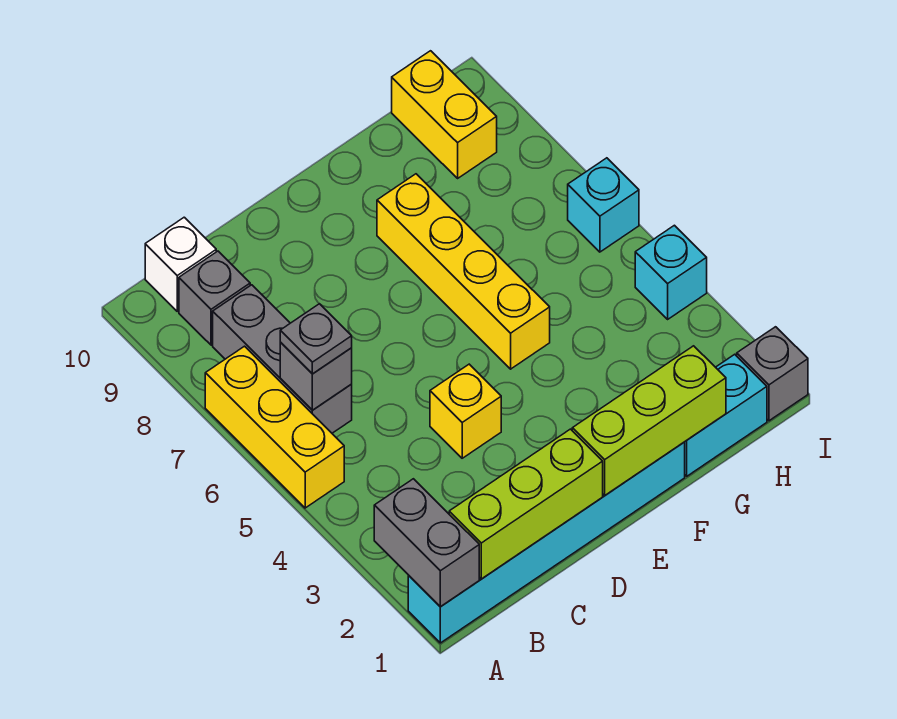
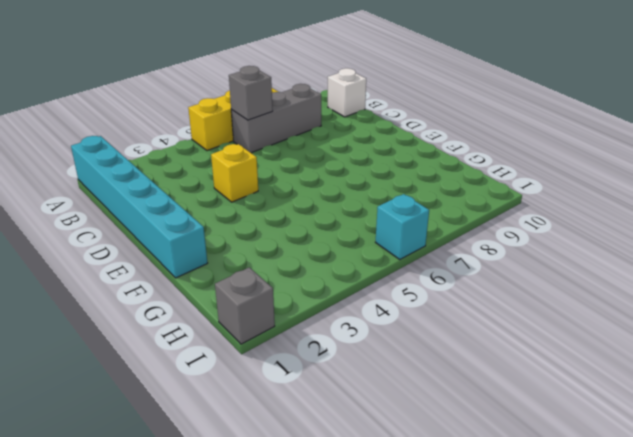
none -> grey brick B9 level 1
none -> yellow brick F5:F8 level 1
none -> cyan brick G1:H1 level 1

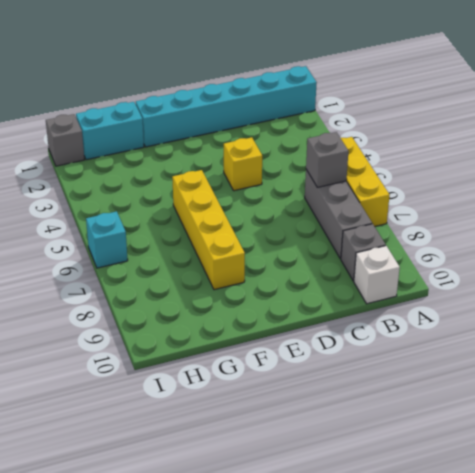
none -> yellow brick H9:H10 level 1
none -> cyan brick I4 level 1
none -> grey brick A1:A2 level 2

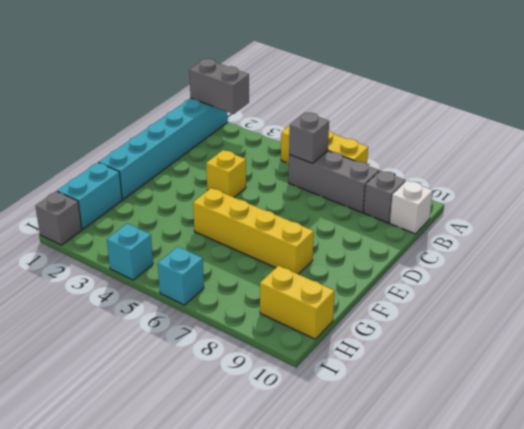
none -> lime brick B1:D1 level 2
none -> lime brick E1:G1 level 2
none -> grey plate B6 level 3

